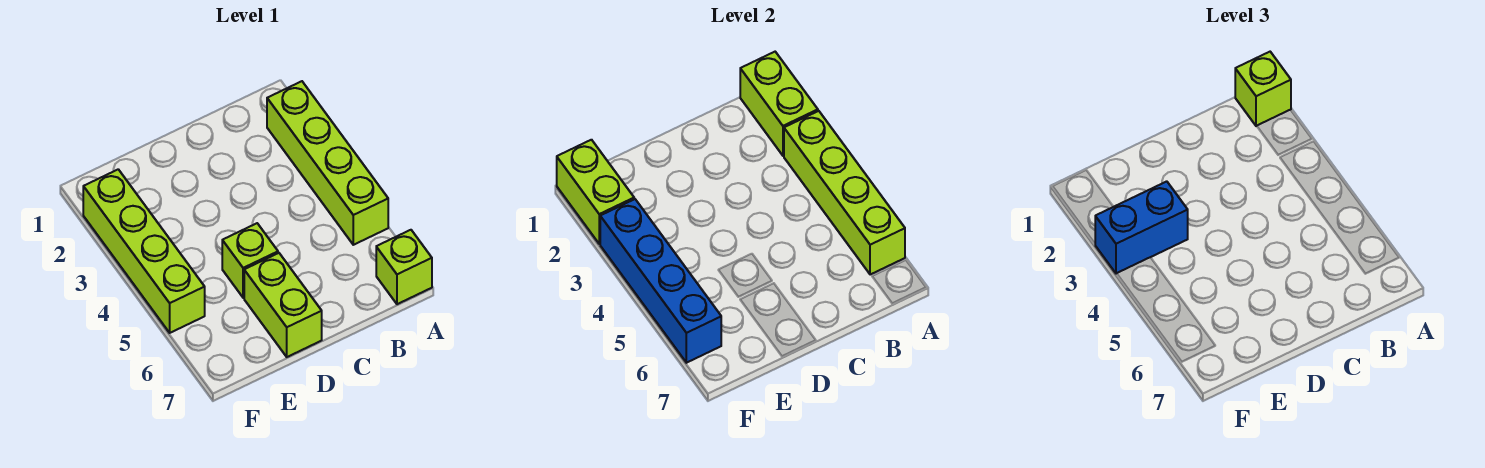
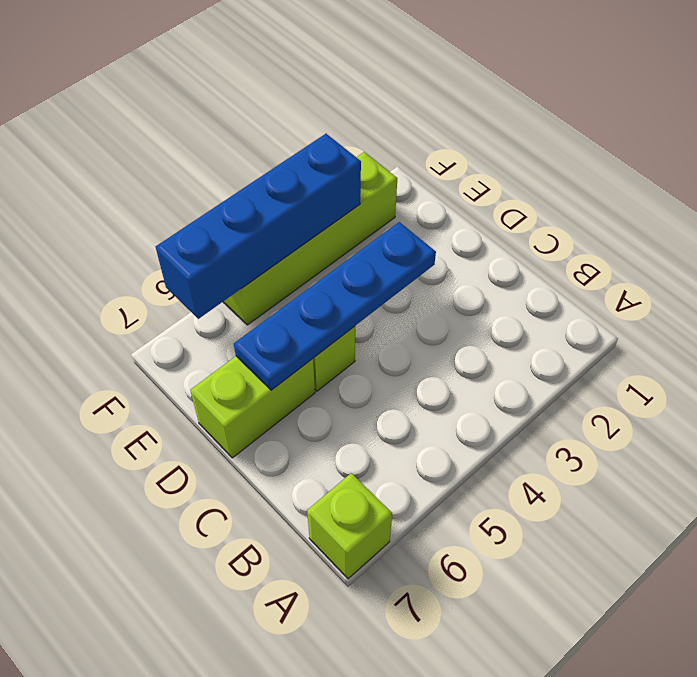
blue plate D3:D6 level 2 -> none
none -> lime brick A2:A5 level 1
none -> lime brick A1:A2 level 2

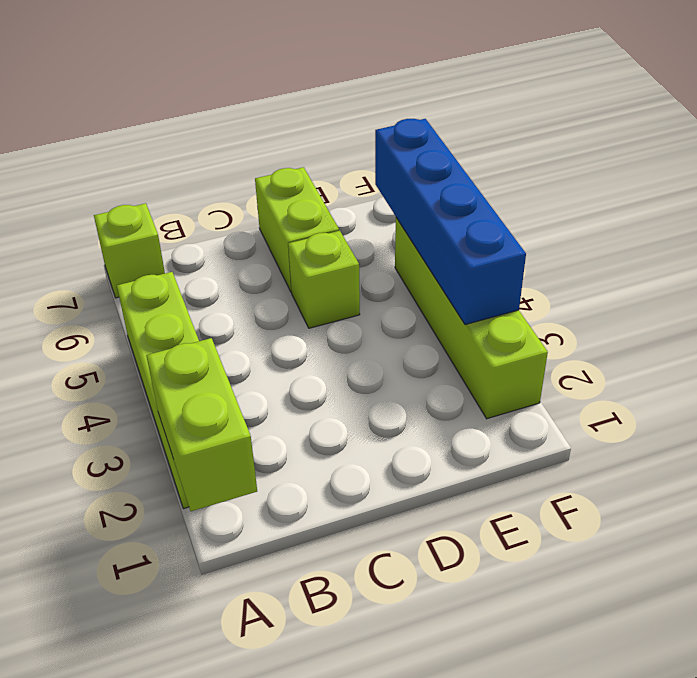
none -> lime brick A3:A6 level 2
none -> lime brick F1:F2 level 2

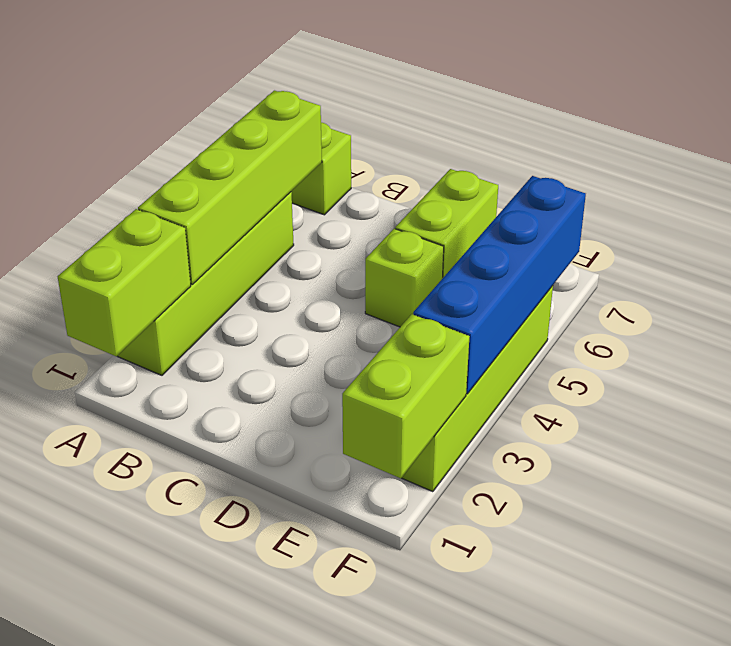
none -> lime brick A1 level 3
none -> blue brick E3:F3 level 3

